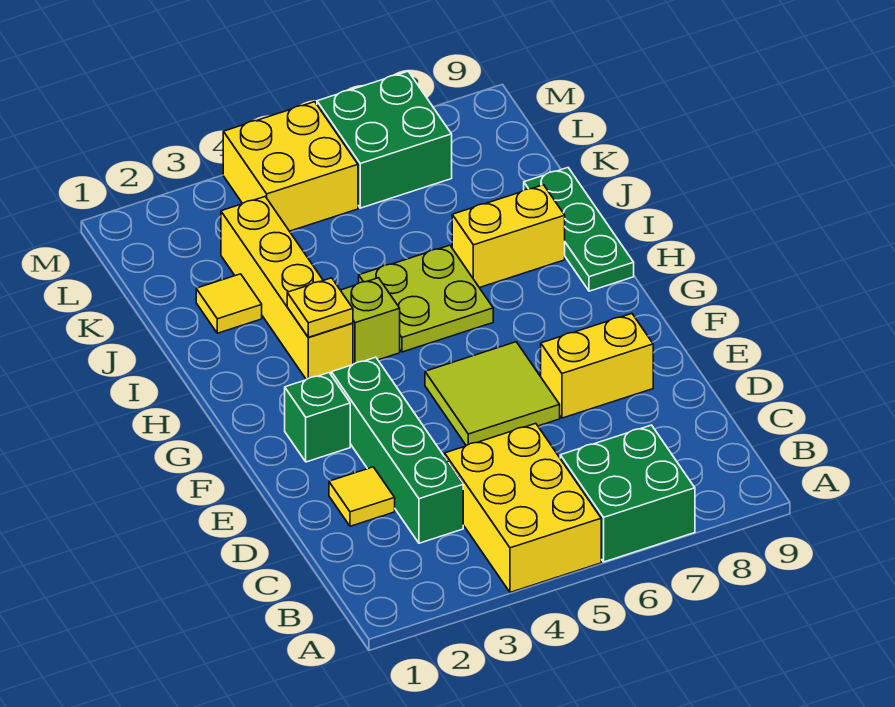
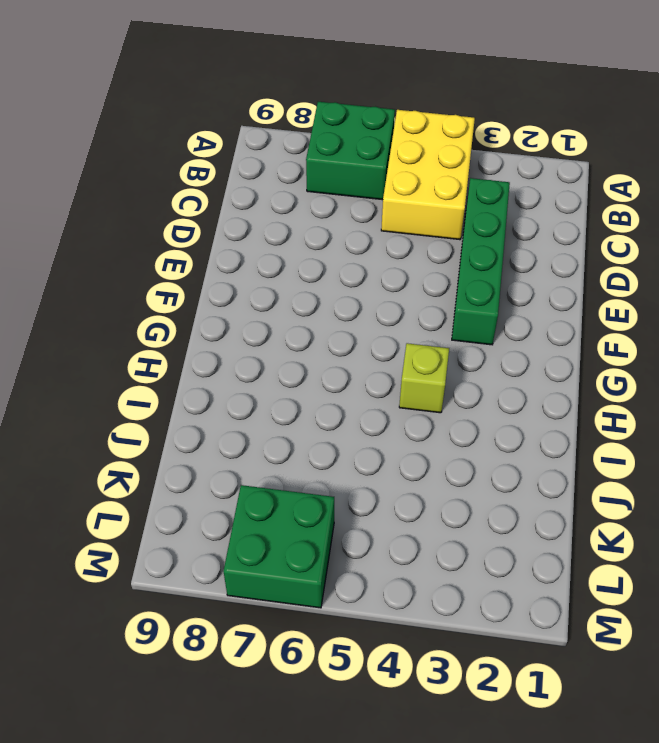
none -> yellow tile D2 level 1
none -> lime tile E5:F6 level 1
none -> yellow brick E7:E8 level 1

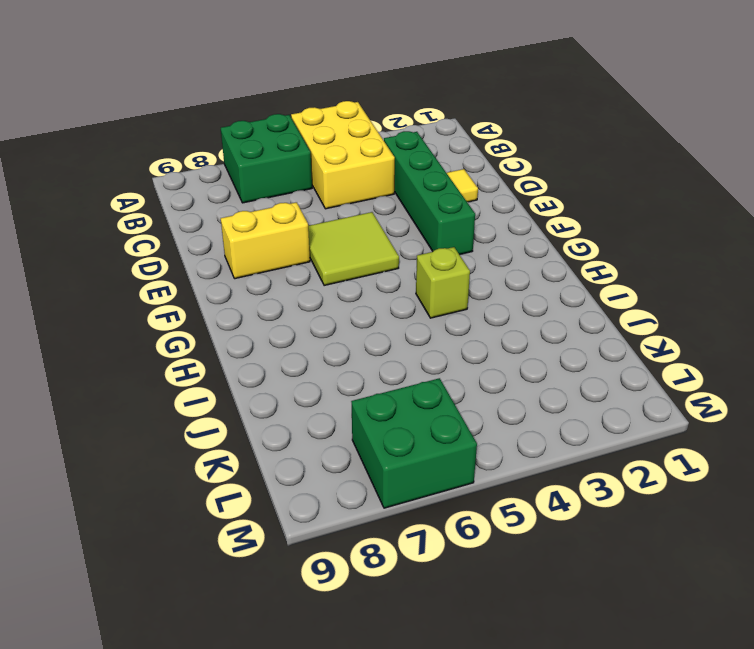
none -> green brick F2 level 1
none -> yellow brick H3:K3 level 1
none -> lime plate H5:I6 level 1

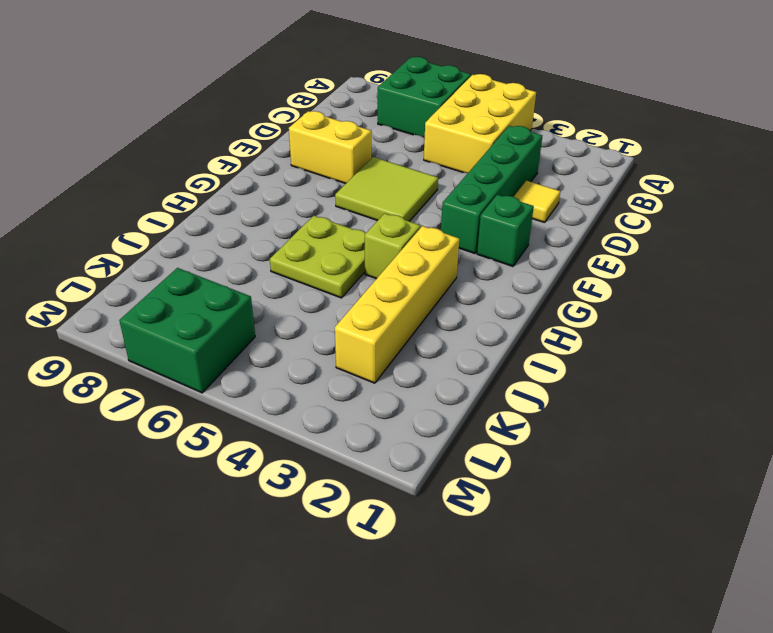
none -> green plate H9:J9 level 1
none -> yellow brick I7:I8 level 1
none -> yellow tile J2 level 1

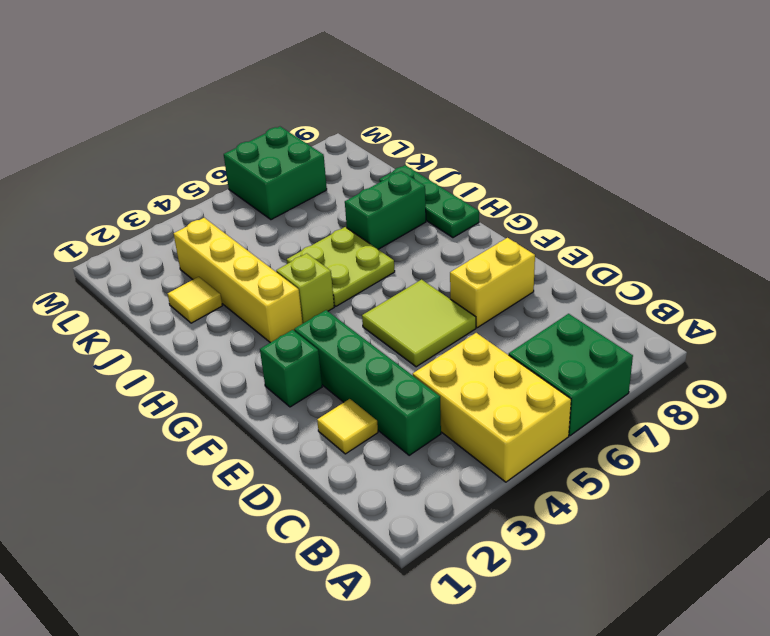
green brick I7:I8 level 1 -> yellow brick I7:I8 level 1
none -> yellow brick L4:M5 level 1
none -> yellow plate H3 level 2

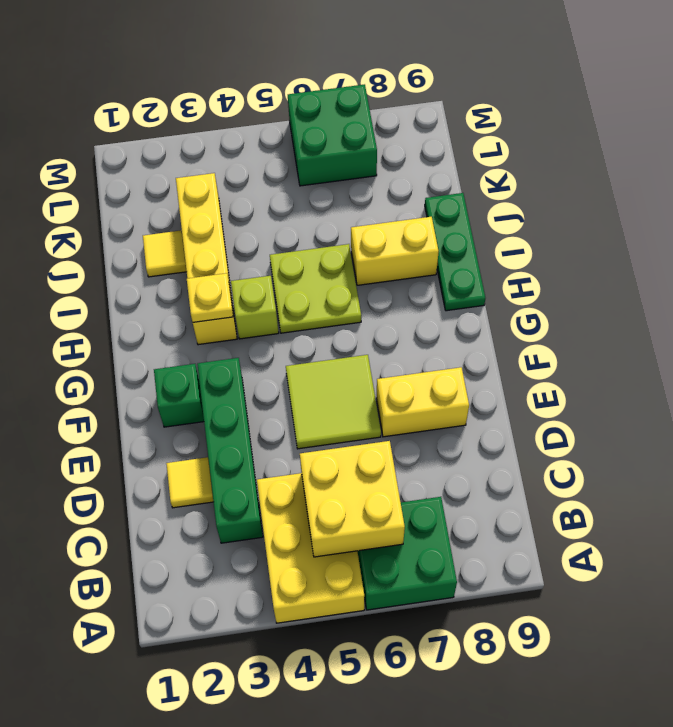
yellow brick B5:C6 level 2 -> yellow brick L4:M5 level 1

